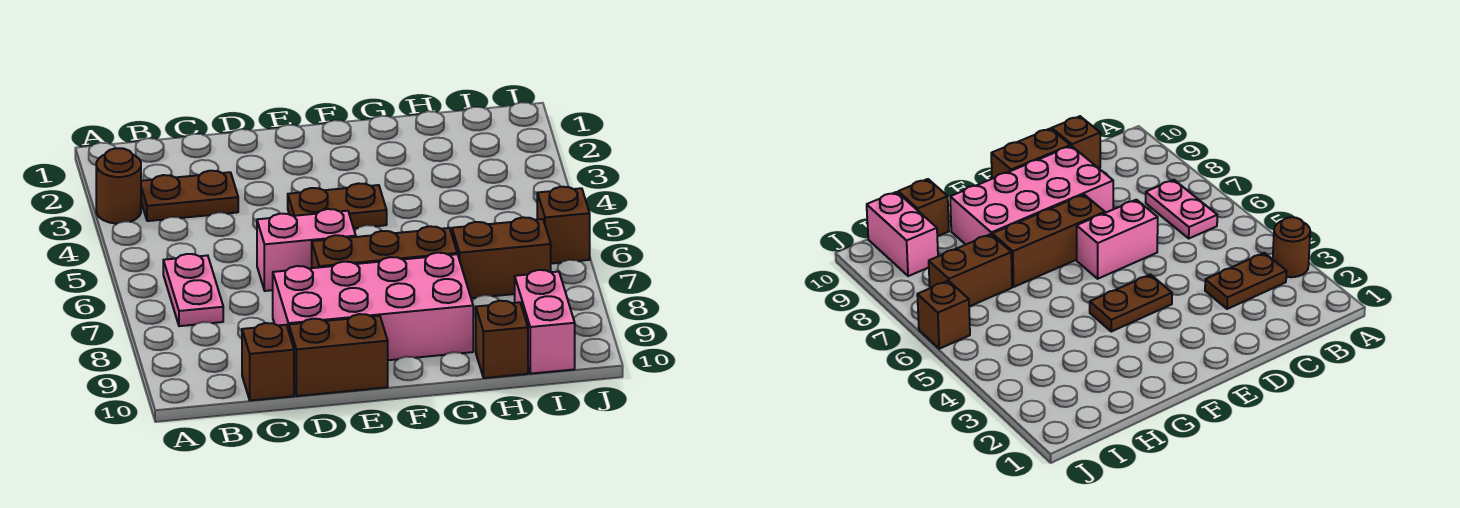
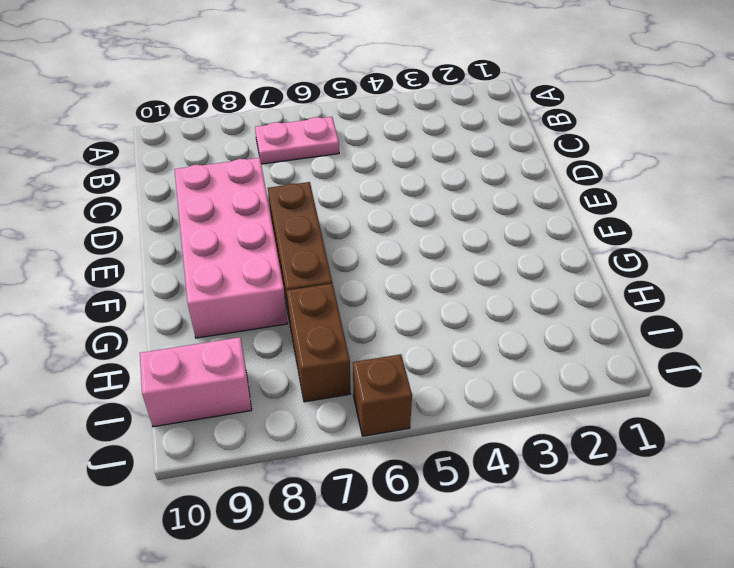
none -> brown round brick A3 level 1
none -> brown plate B3:C3 level 1
none -> brown brick C10 level 1

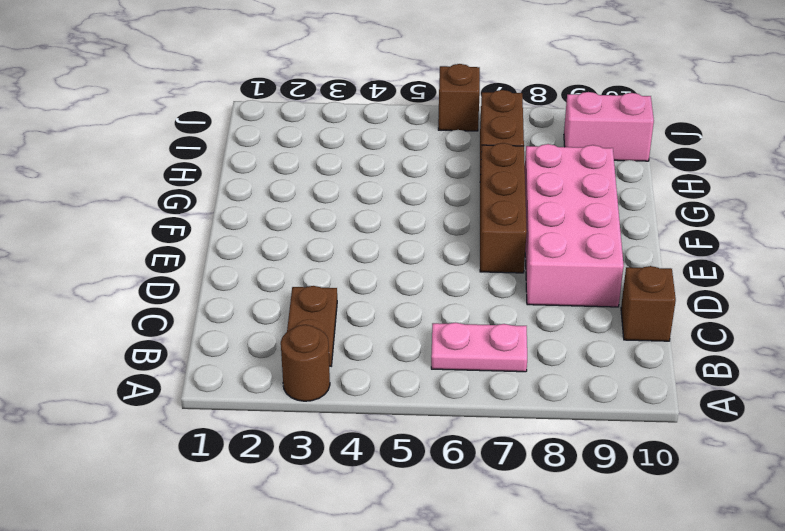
none -> pink brick D6:E6 level 1
none -> brown brick D10:E10 level 1
none -> brown plate E4:F4 level 1

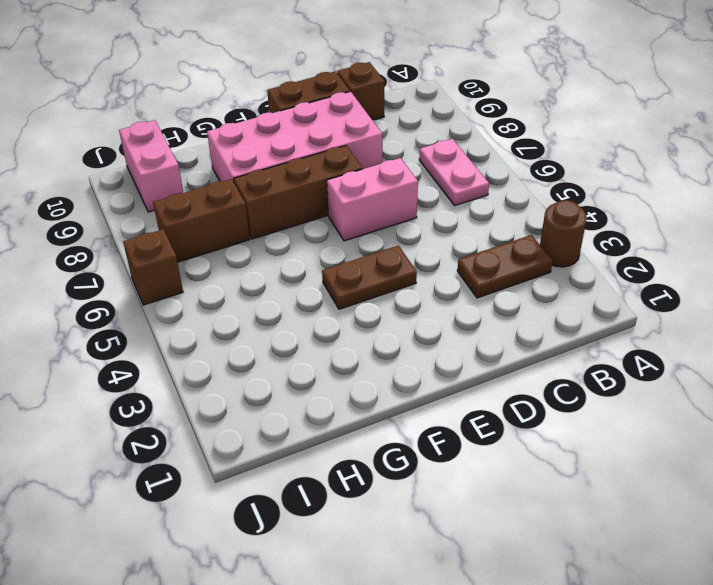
none -> brown brick H10 level 1

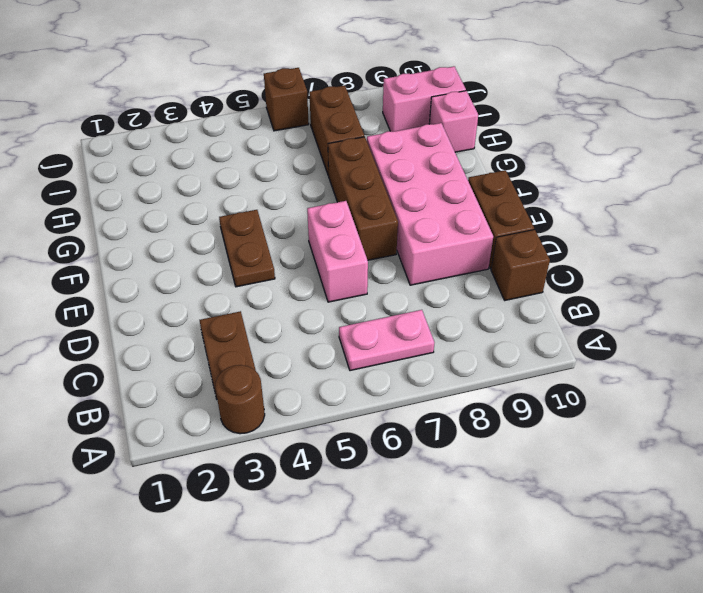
pink brick H10 level 1 -> brown brick H10 level 1

